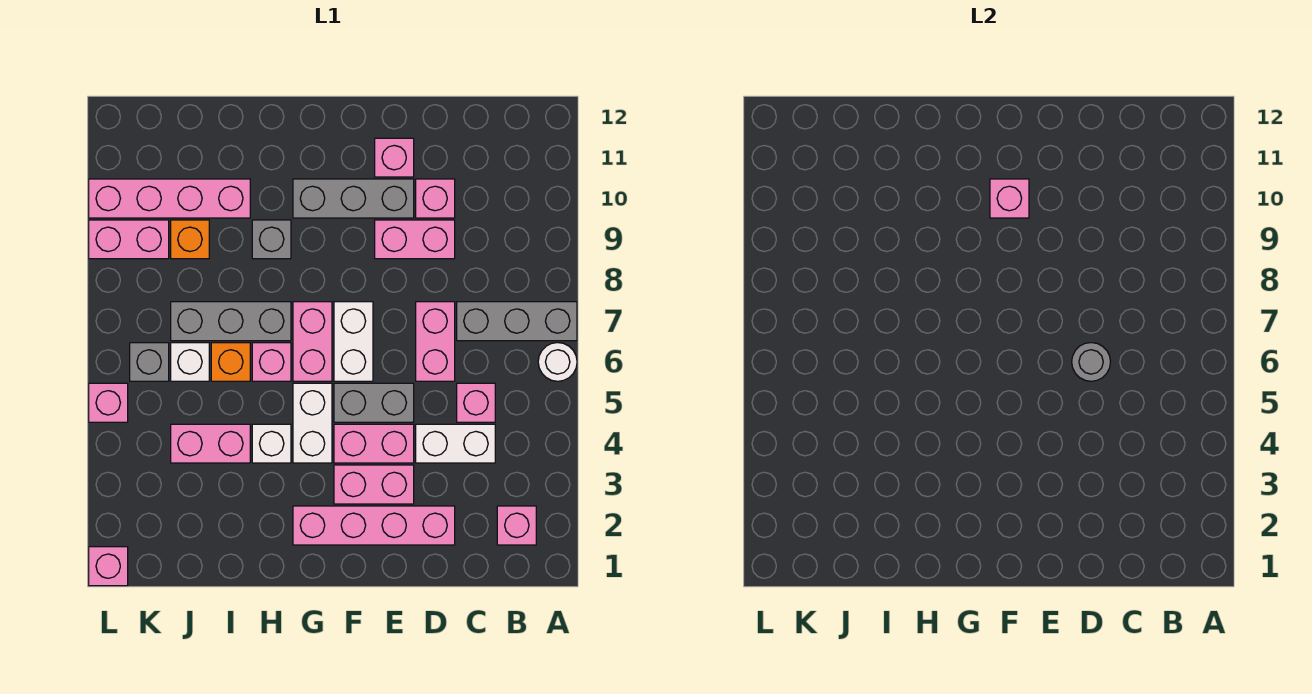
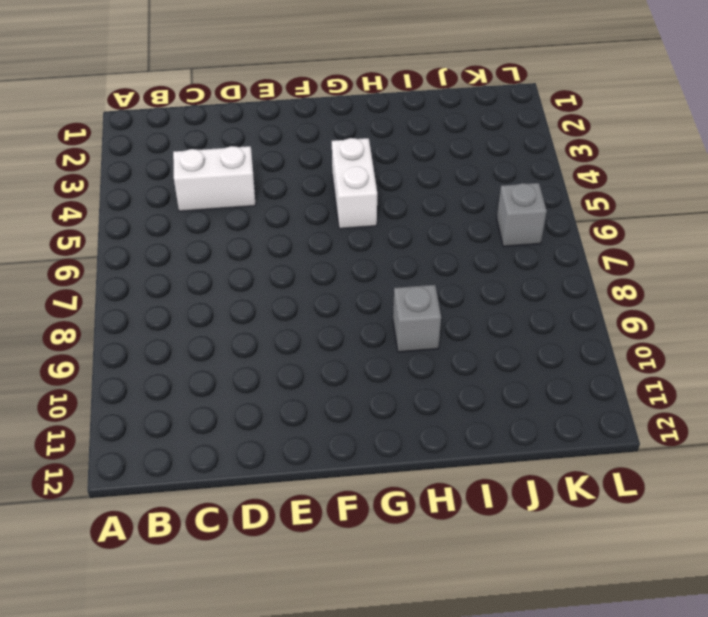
none -> white round brick A6 level 1
none -> grey brick A7:C7 level 1
none -> pink brick B2 level 1
none -> pink brick C5 level 1

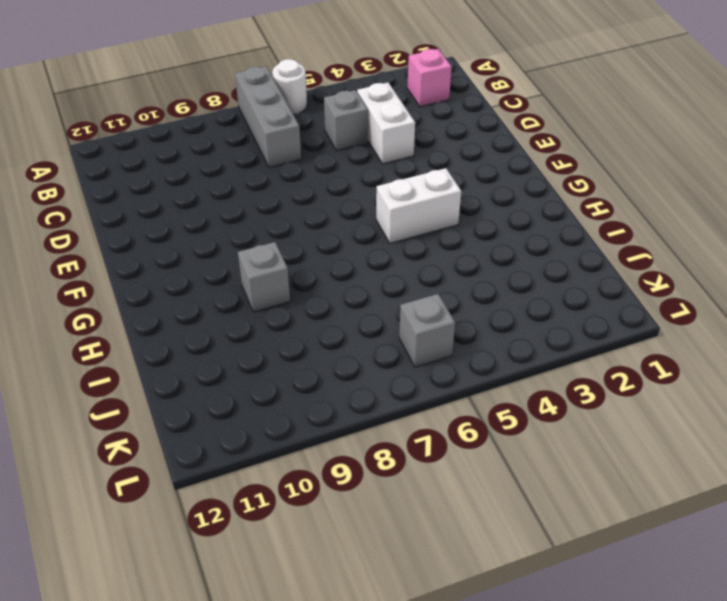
grey brick C5 level 1 -> pink brick C5 level 1
none -> pink brick D2:G2 level 1
none -> pink brick D6:D7 level 1
none -> pink brick D9:E9 level 1
none -> pink brick D10 level 1

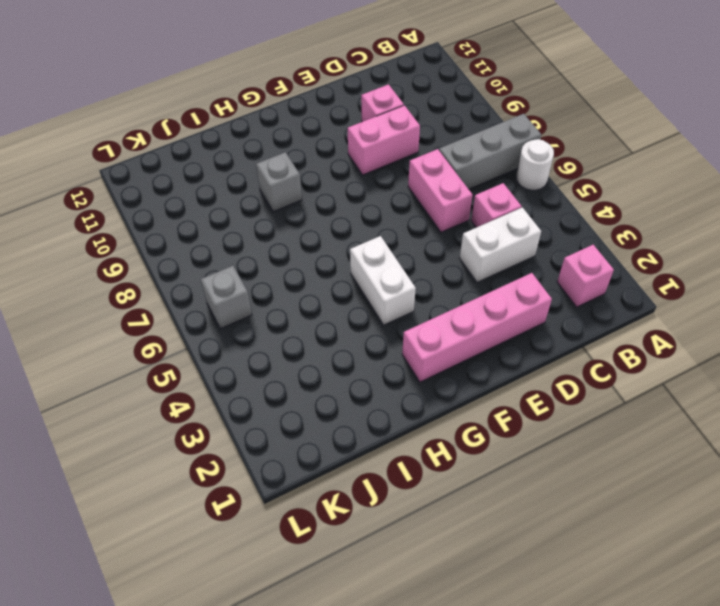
none -> pink brick E3:F3 level 1
none -> pink brick E4:F4 level 1
none -> grey brick E5:F5 level 1
none -> grey brick E10:G10 level 1

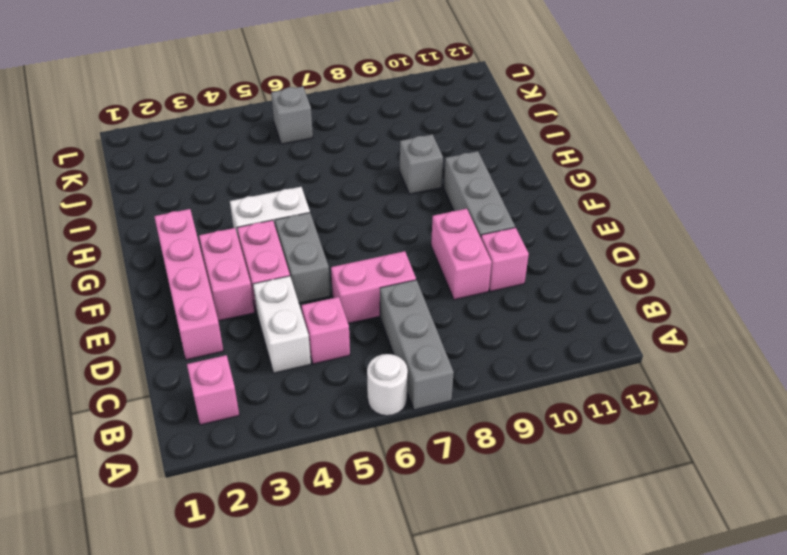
none -> pink brick E11 level 1
none -> white brick F6:F7 level 1
none -> pink brick G6:G7 level 1
none -> white brick H4 level 1

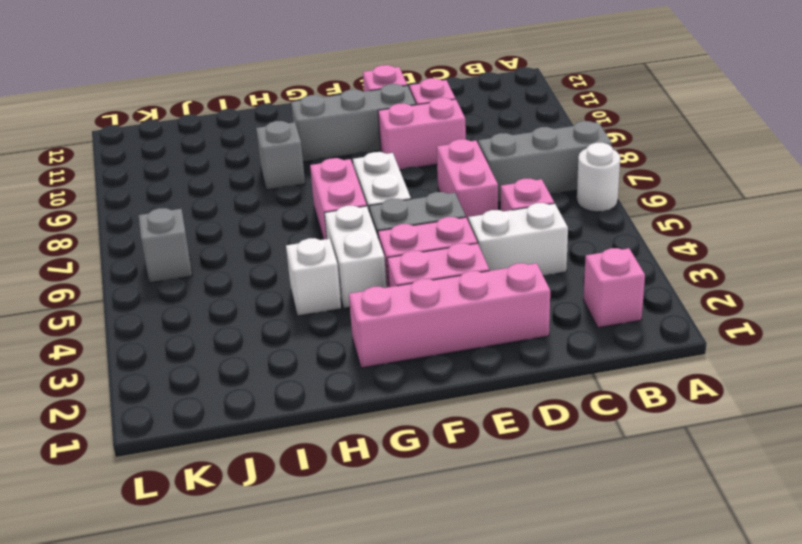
none -> pink brick H6 level 1
none -> grey brick H7:J7 level 1
none -> pink brick I4:J4 level 1
none -> orange brick I6 level 1

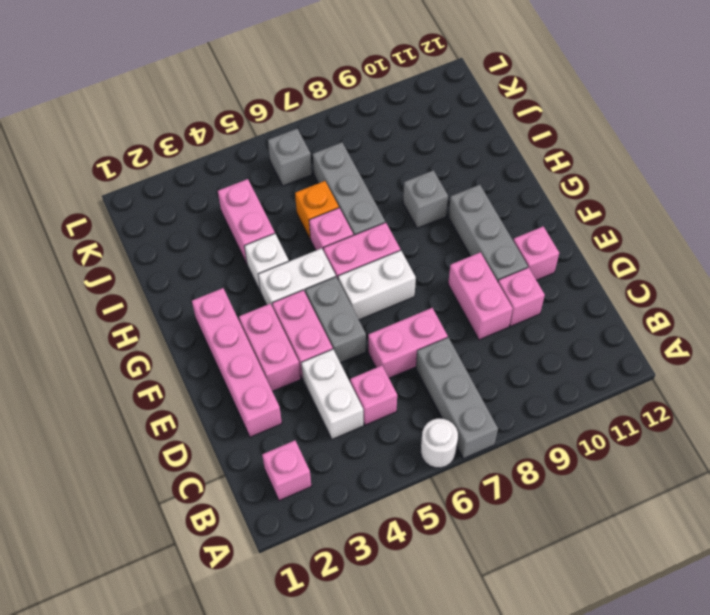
none -> pink brick I10:L10 level 1
none -> white brick J6 level 1
none -> orange brick J9 level 1
none -> pink brick K9:L9 level 1

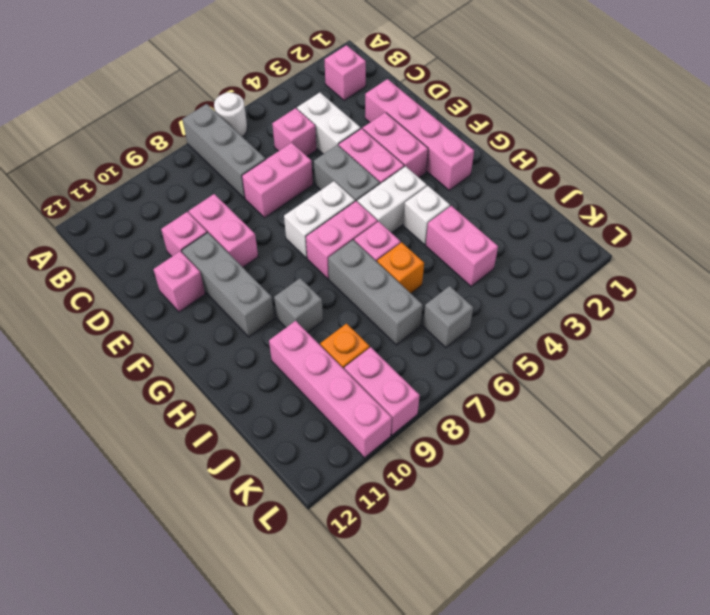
none -> white brick J6 level 1
none -> pink brick L1 level 1
none -> pink brick L5 level 1
none -> grey round brick D6 level 2

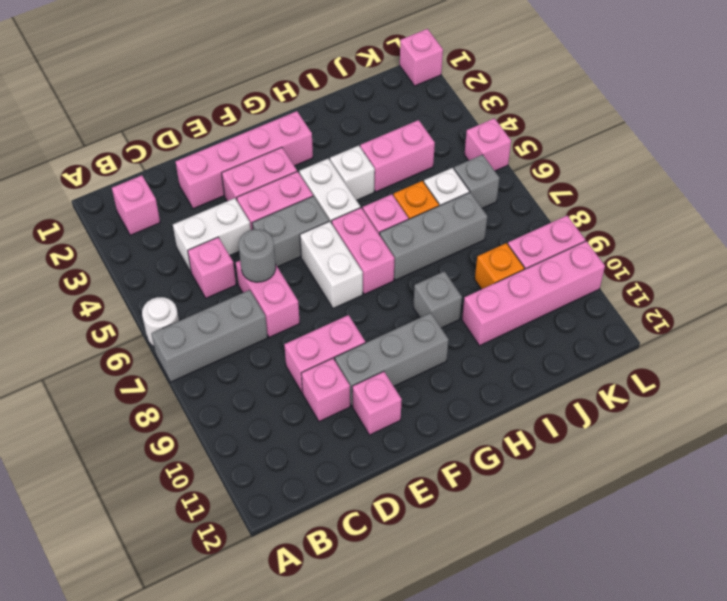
none -> pink brick F10 level 2

